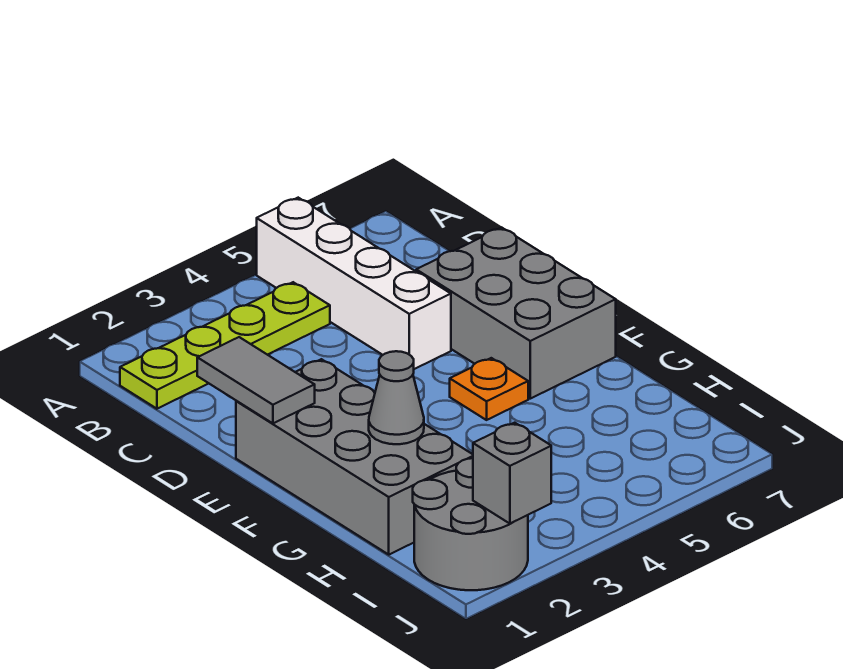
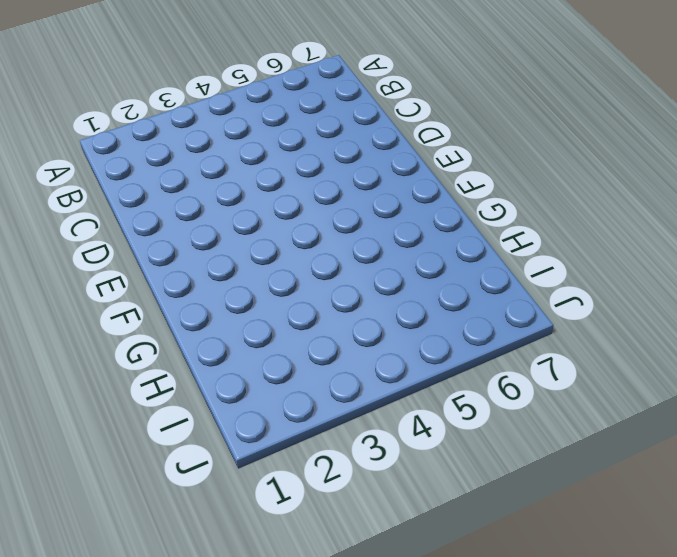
none -> white brick A5:D5 level 1
none -> lime plate B1:B4 level 1

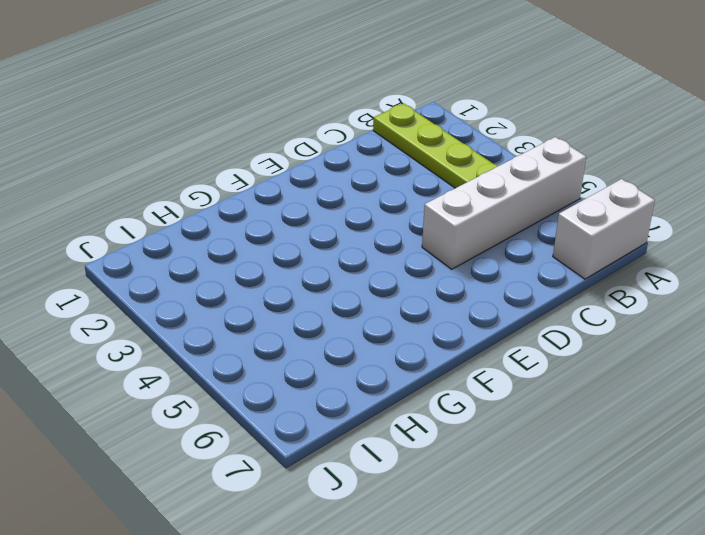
white brick A7:B7 level 1 -> none
none -> grey brick D6:F7 level 1
none -> grey brick E1:H2 level 1

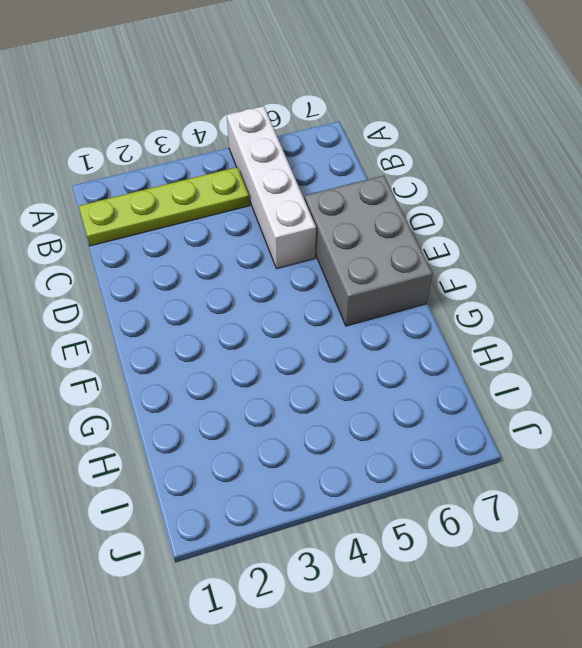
none -> grey brick E1:H2 level 1
none -> orange plate F5 level 1

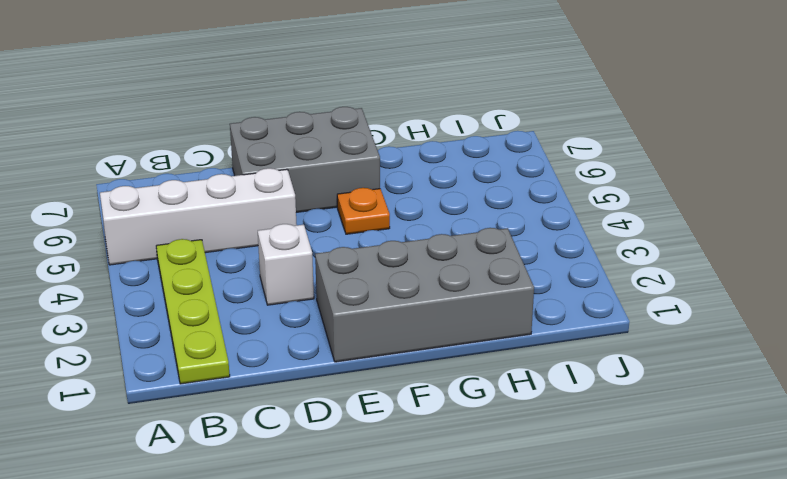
white brick D3 level 1 -> none
none -> grey round brick I1:J2 level 1
none -> grey tile D1:E1 level 2

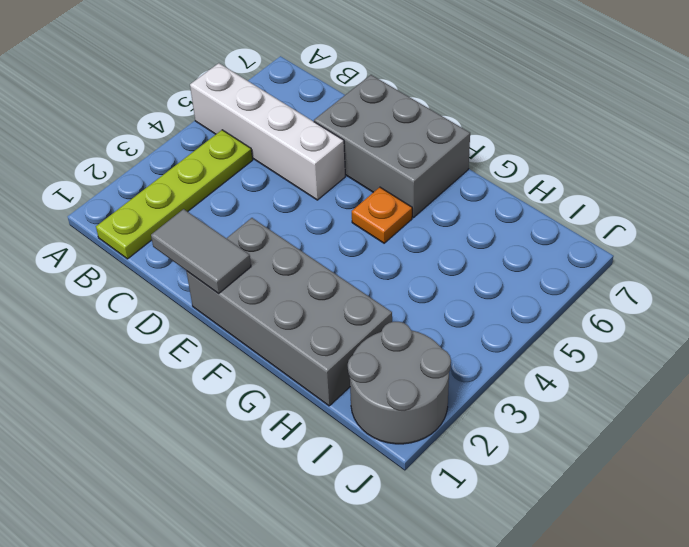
none -> grey cone G2 level 2
none -> grey brick J2 level 2

